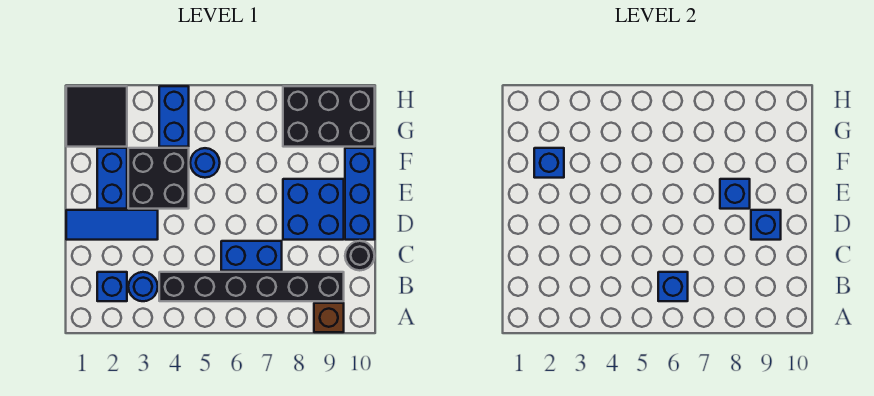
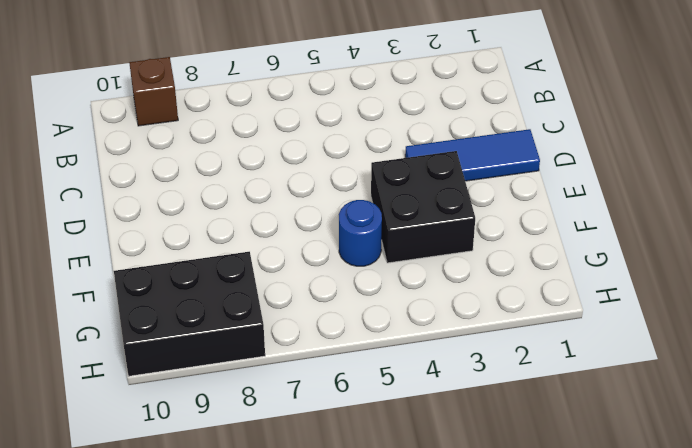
none -> blue brick B2 level 1
none -> blue round brick B3 level 1
none -> black brick B4:B9 level 1

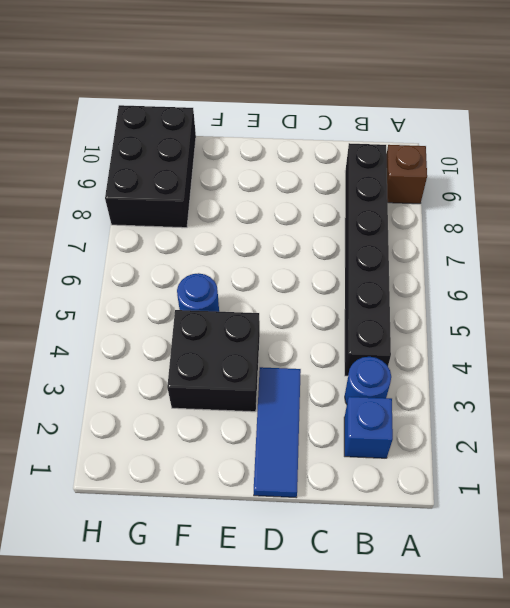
none -> blue brick C6:C7 level 1
none -> black round brick C10 level 1
none -> blue brick D8:E9 level 1

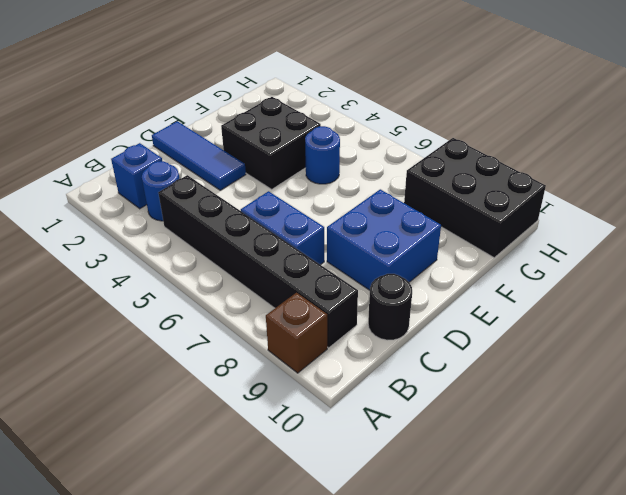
none -> blue brick D10:F10 level 1
none -> blue brick E2:F2 level 1
none -> black tile G1:H2 level 1

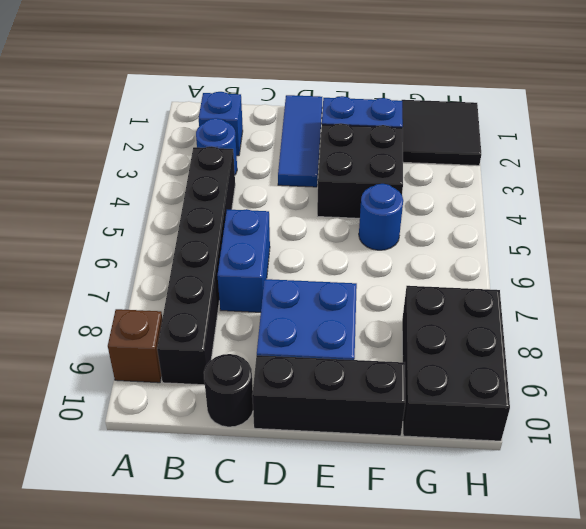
black brick D10:F10 level 1 -> blue brick D10:F10 level 1
none -> blue brick G4:H4 level 1
none -> blue brick B6 level 2
none -> blue brick D9 level 2

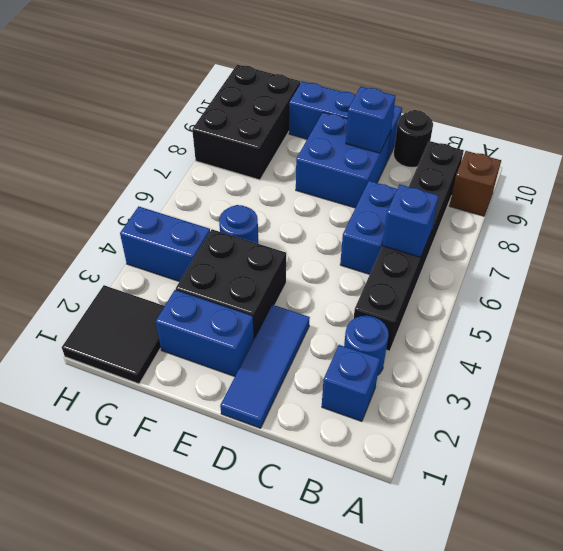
none -> blue brick E8 level 2
none -> blue brick F2 level 2

